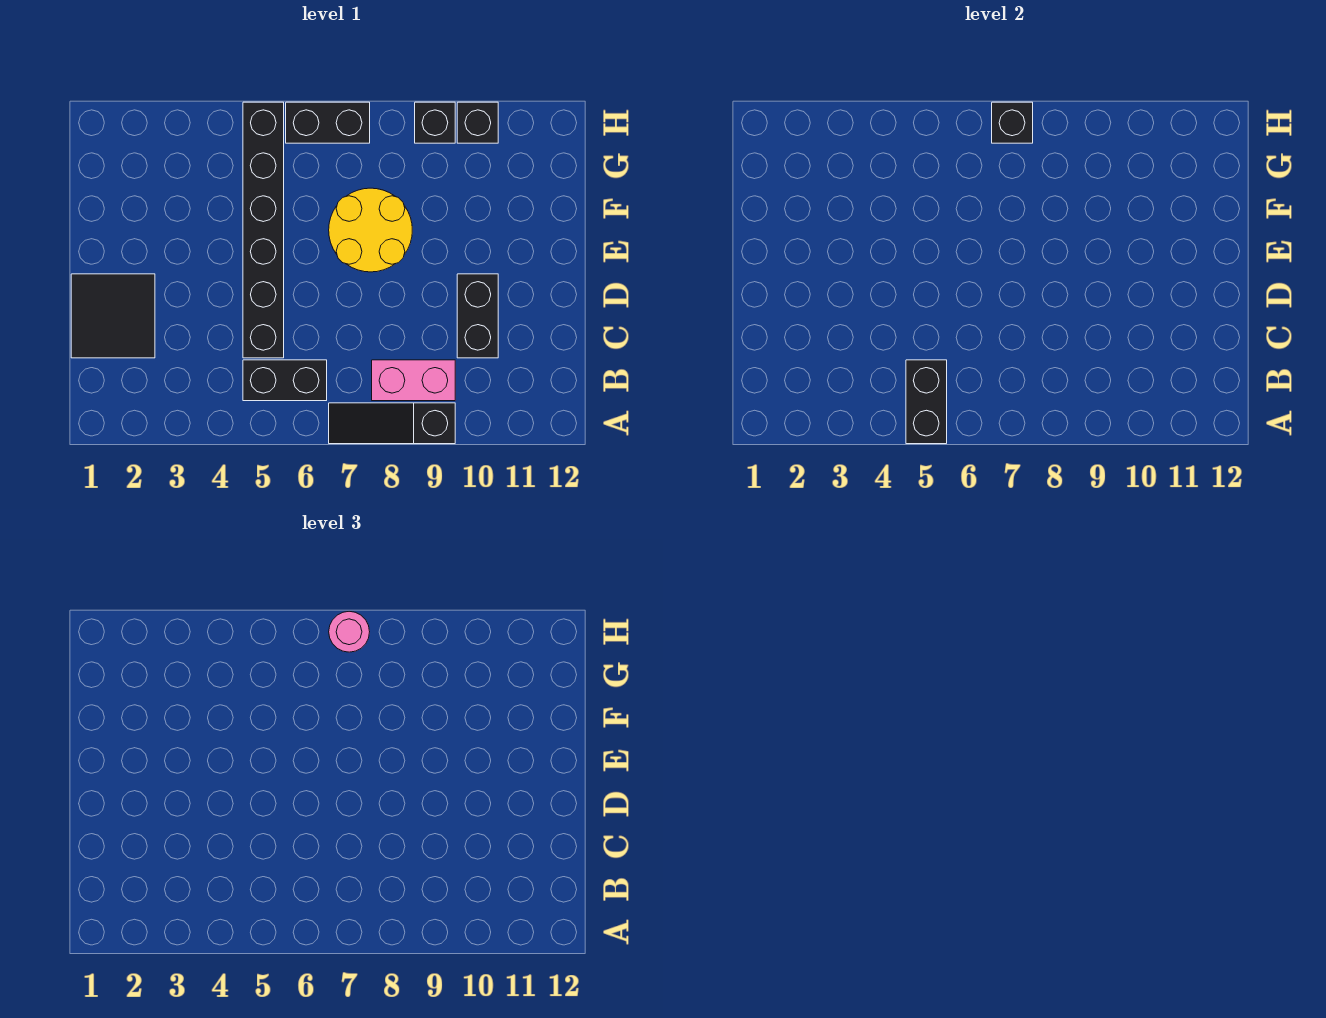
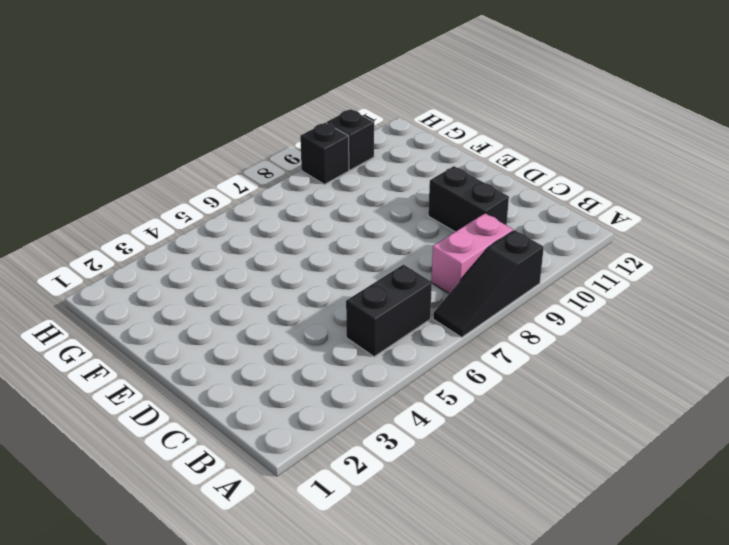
none -> black tile C1:D2 level 1
none -> black brick C5:H5 level 1
none -> yellow round brick E7:F8 level 1

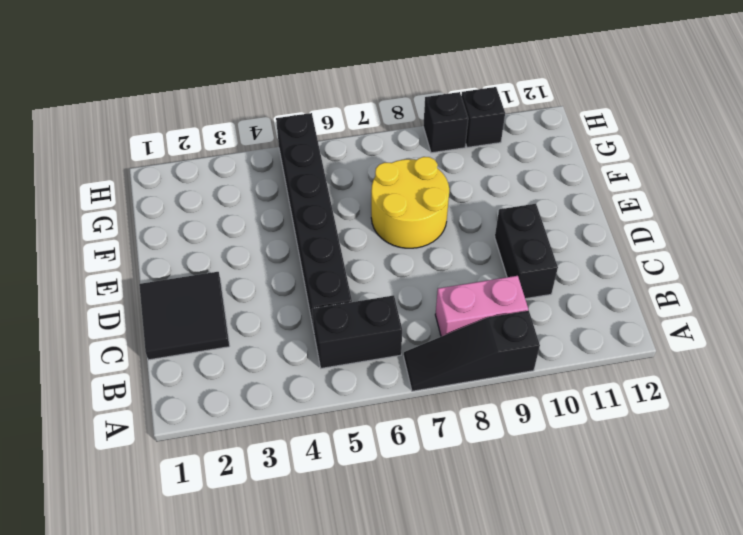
none -> black brick H6:H7 level 1
none -> black brick A5:B5 level 2
none -> black brick H7 level 2

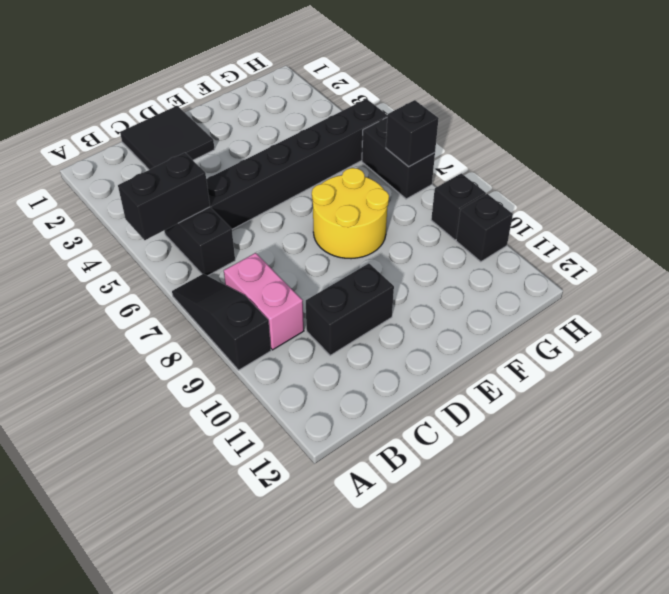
none -> pink round brick H7 level 3

